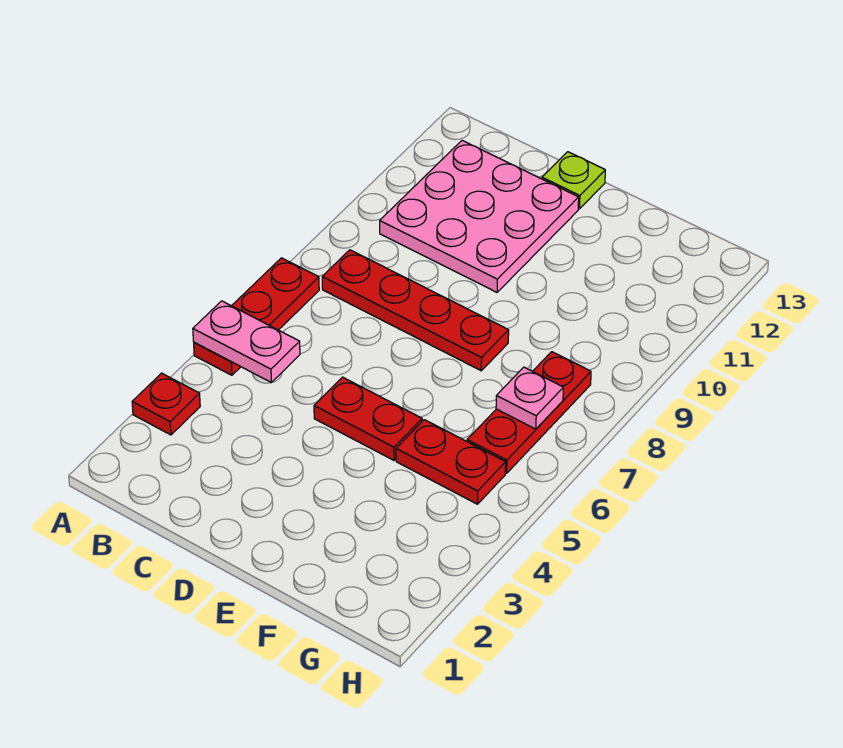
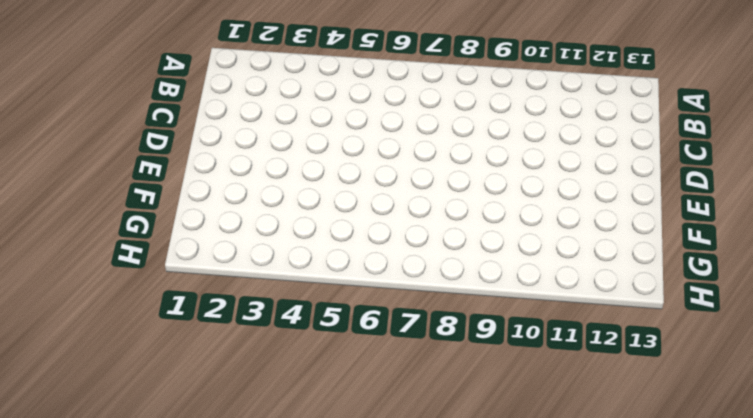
none -> red plate A3 level 1
none -> red plate A5:A7 level 1

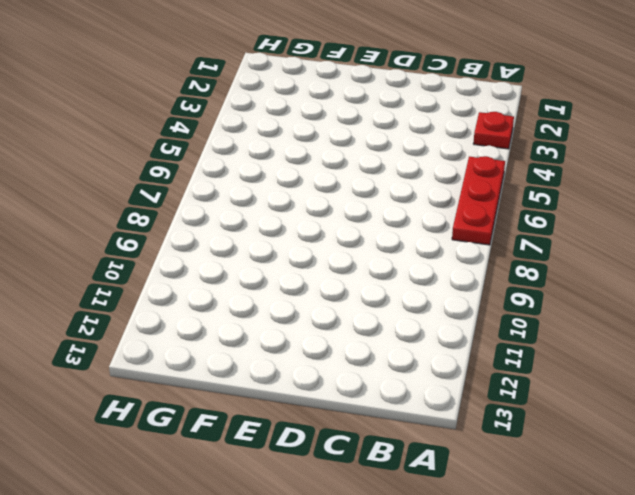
none -> red plate B8:E8 level 1
none -> pink plate B10:D12 level 1

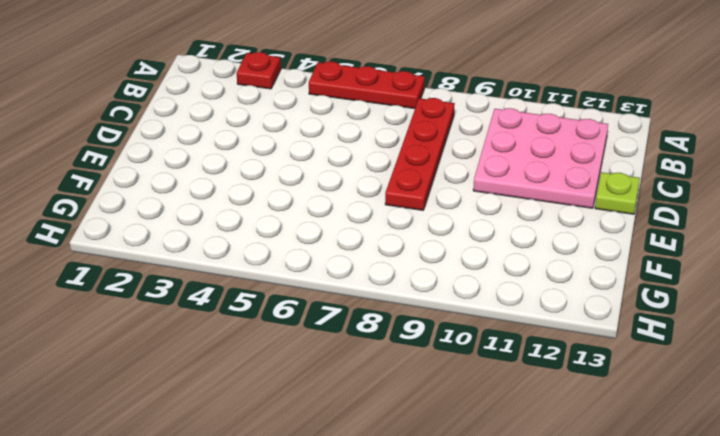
none -> red plate D5:E5 level 1
none -> red plate F5:G5 level 1

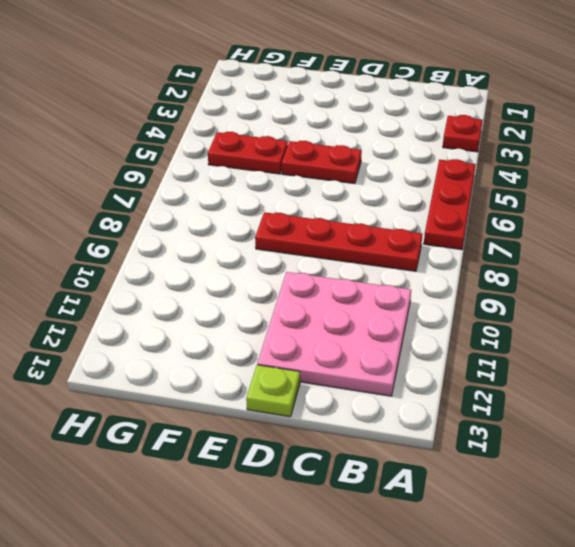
none -> red plate G6:G8 level 1
none -> pink plate A5:B5 level 2

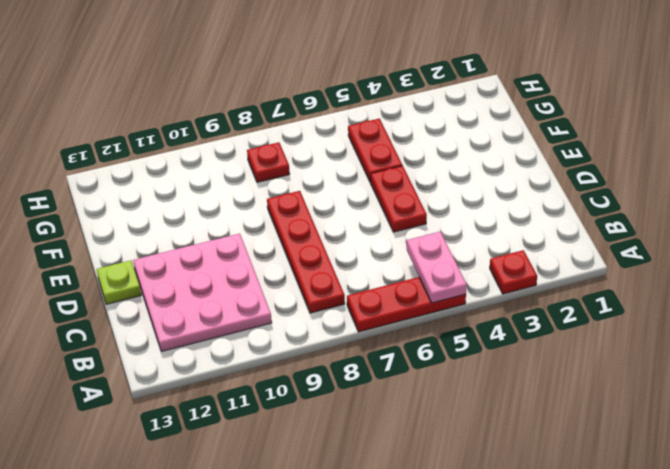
red plate G8 level 1 -> red plate G6:G8 level 1
none -> pink plate G7 level 2

